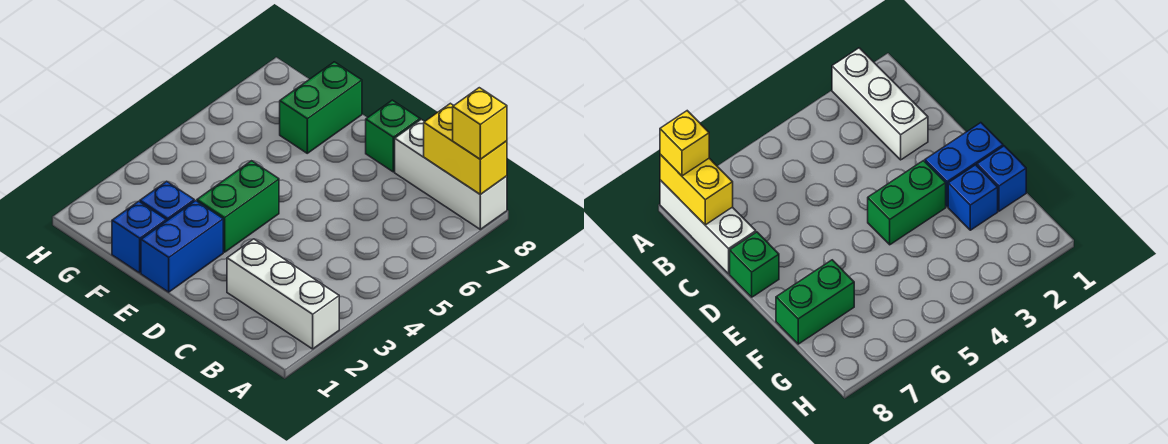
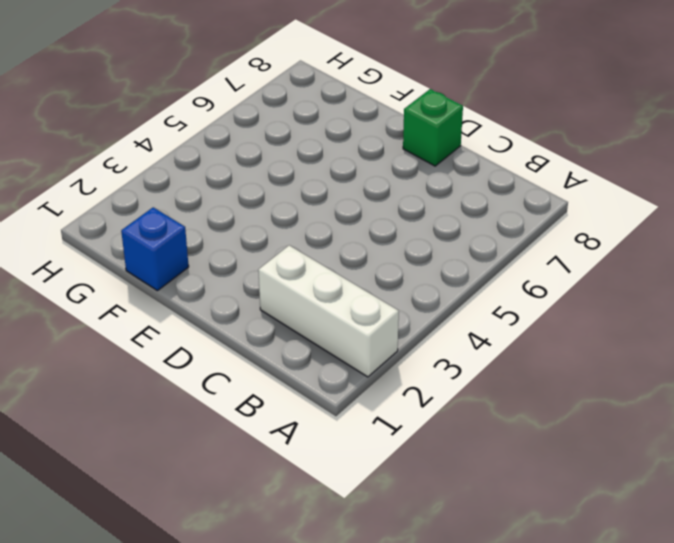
none -> white brick A8:C8 level 1
none -> blue brick E1:E2 level 1

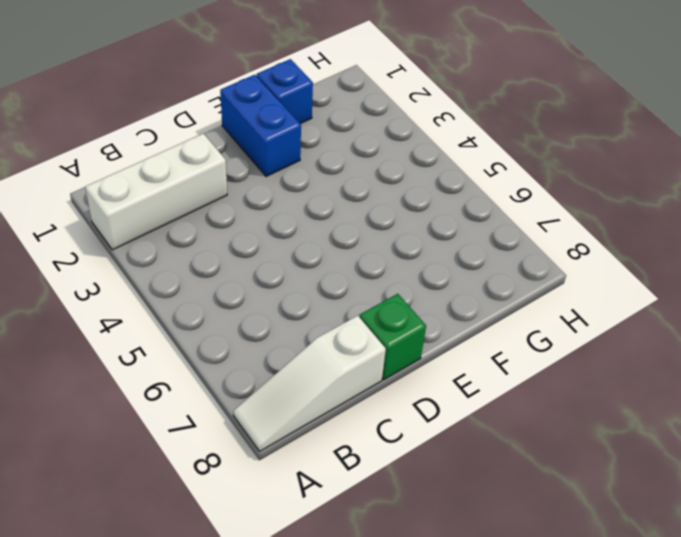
white slope A8:C8 level 1 top C -> white brick A8:C8 level 1
none -> green brick E3:E4 level 1
none -> blue brick F2 level 1

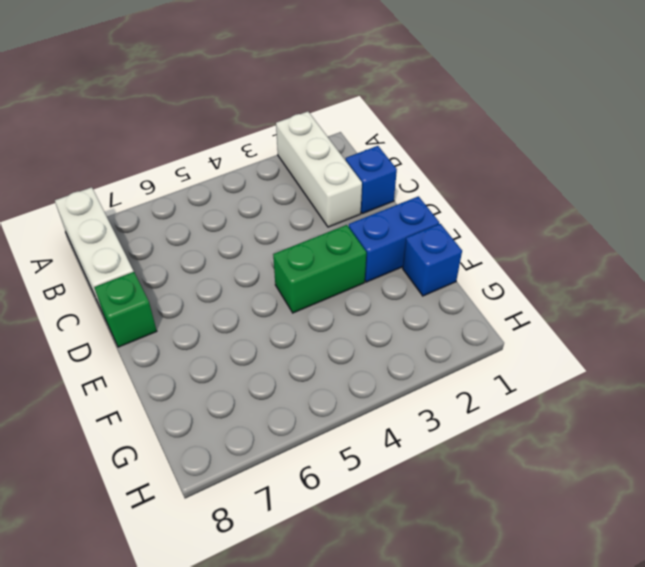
blue brick C1 level 1 -> blue brick F2 level 1
none -> green brick F7:F8 level 1
none -> yellow brick A8:B8 level 2

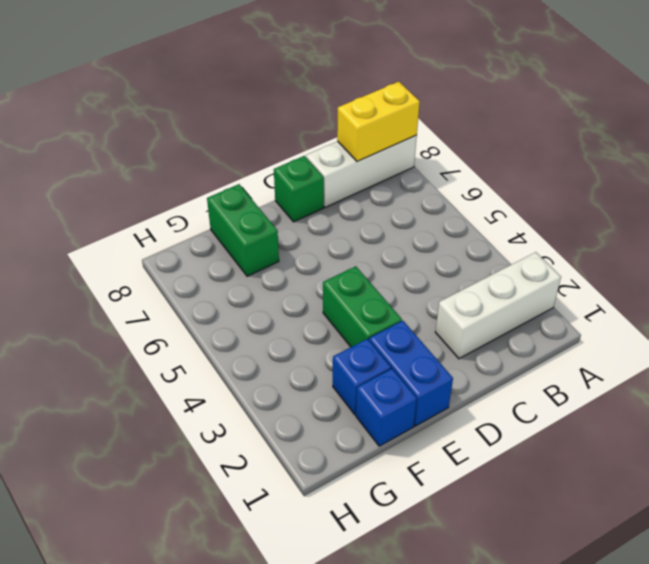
none -> yellow brick A8 level 3

